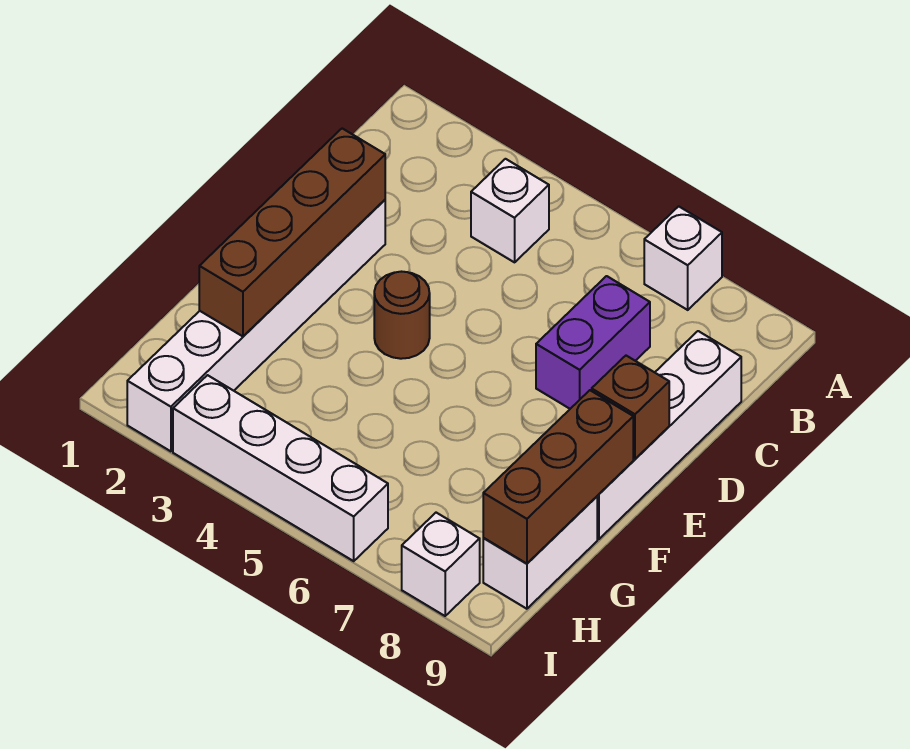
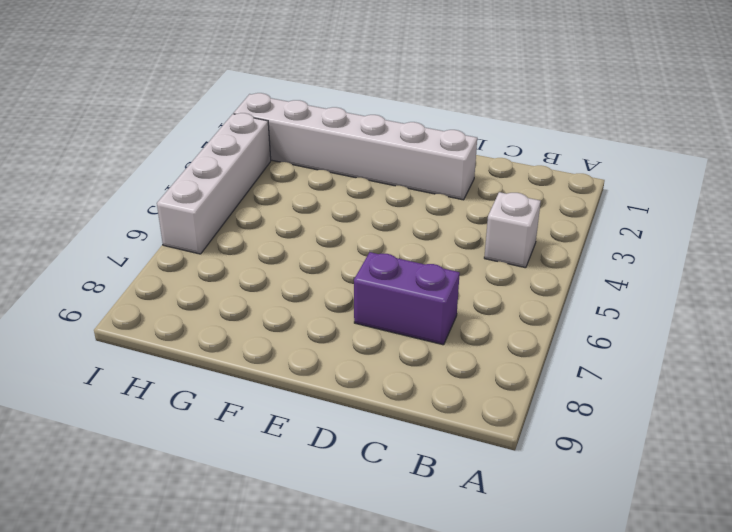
none -> white brick A7 level 1
none -> white brick C9:F9 level 1
none -> brown round brick E4 level 1

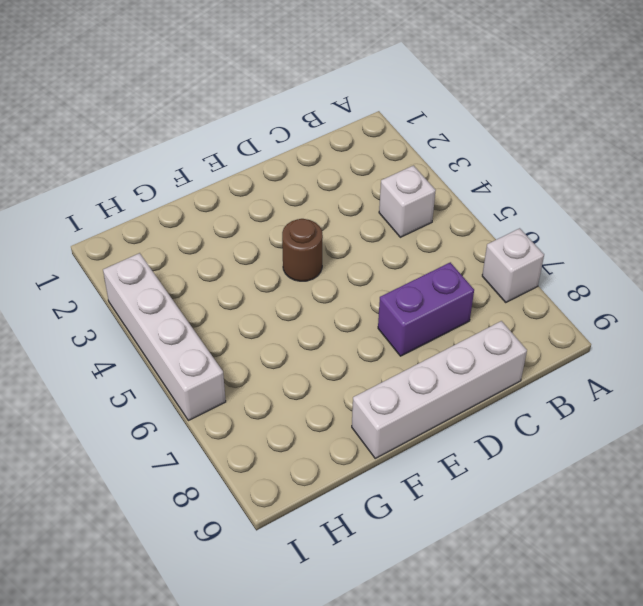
none -> white brick D2:I2 level 1
none -> white brick G9:H9 level 1
none -> white brick I8 level 1

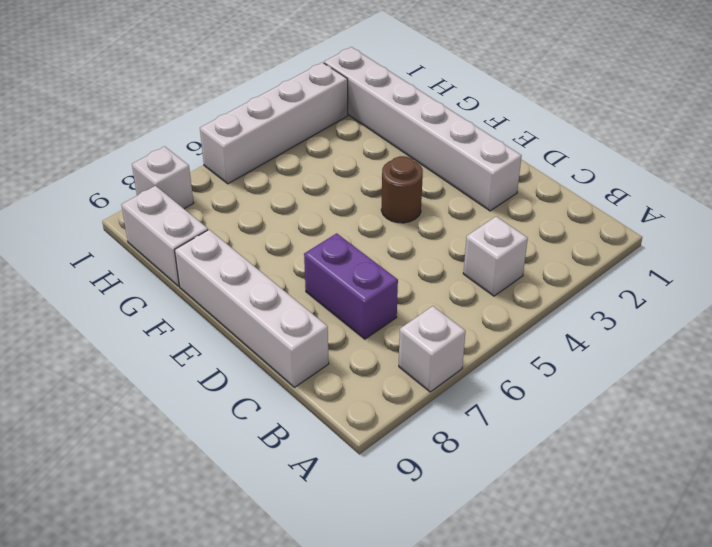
none -> brown brick D2:G2 level 2
none -> brown brick E9 level 2
none -> brown brick F9:H9 level 2

